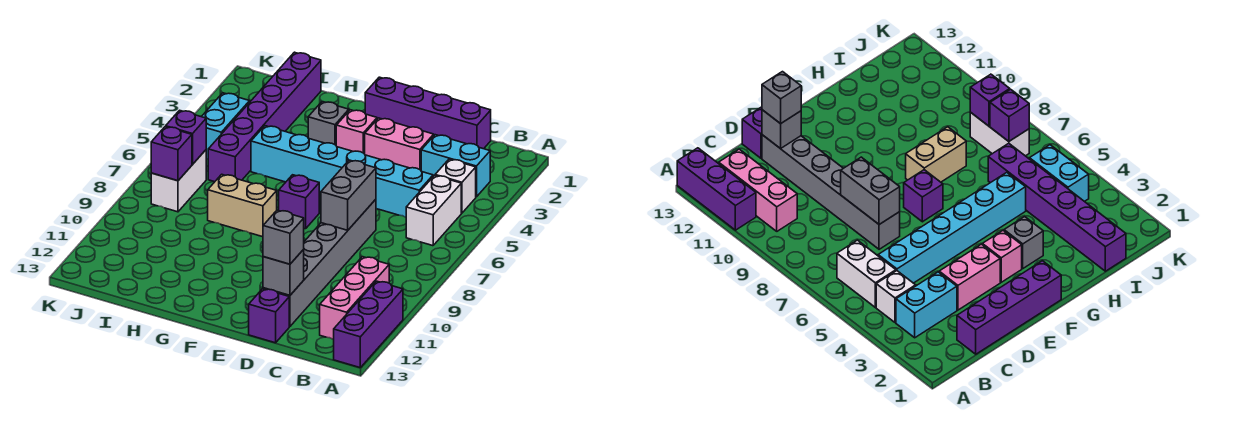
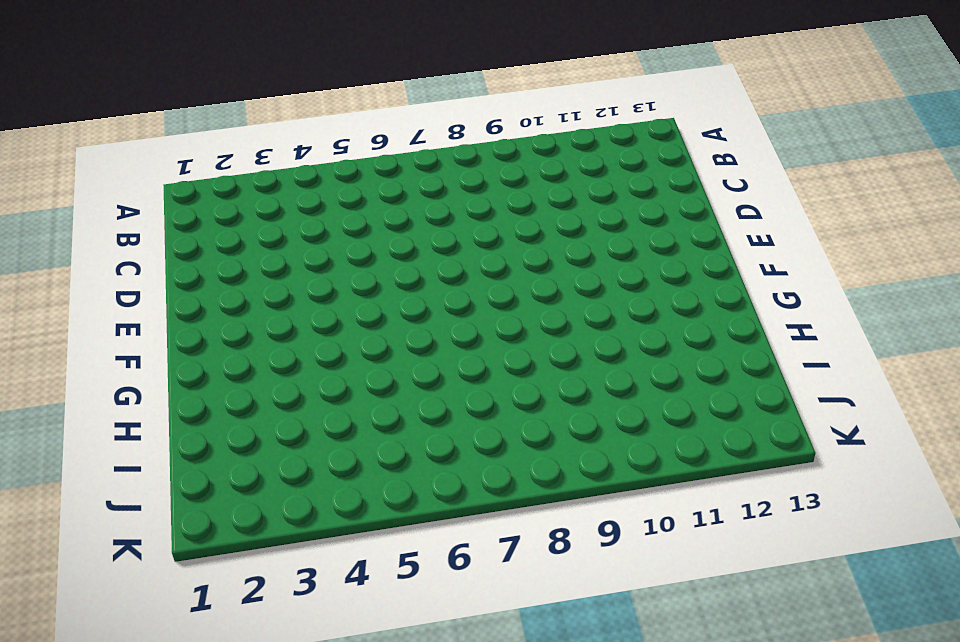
none -> purple brick A11:A13 level 1
none -> cyan brick B3:C3 level 1
none -> white brick B4 level 1

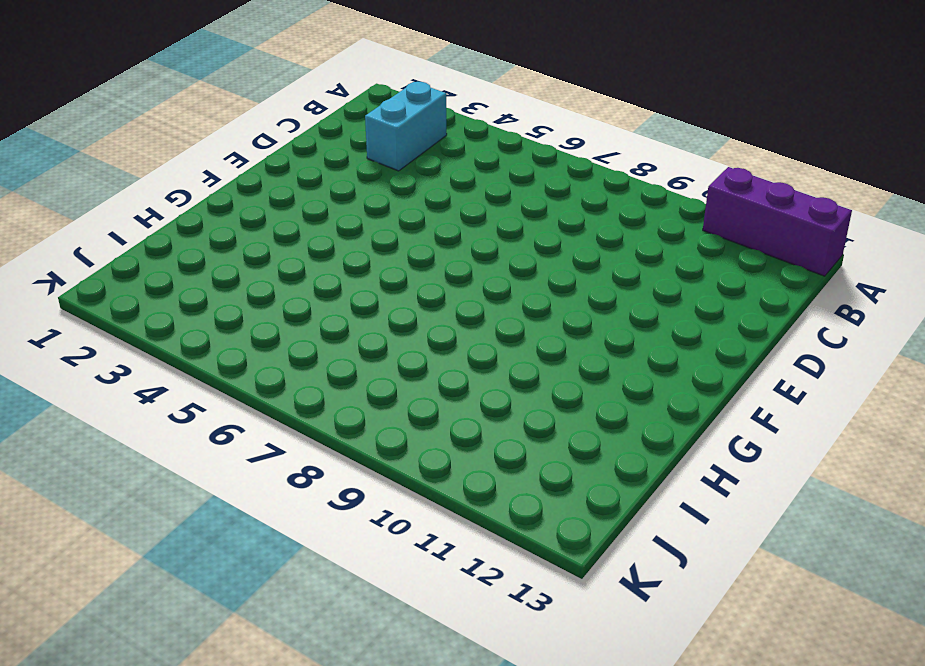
none -> white brick B4 level 1
none -> white brick B5:B6 level 1
none -> pink brick B10:B12 level 1

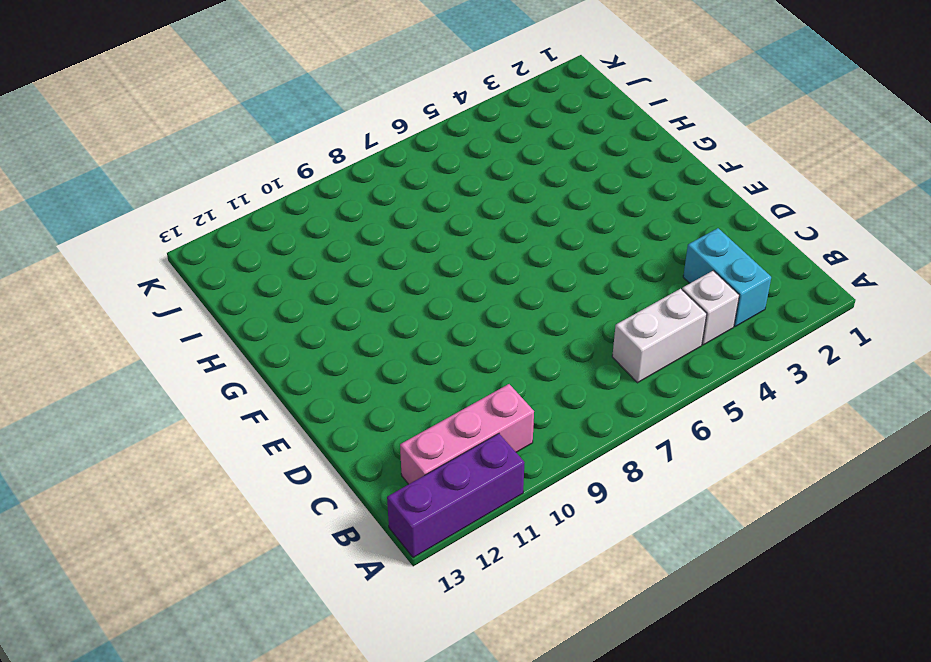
none -> purple brick C1:F1 level 1
none -> cyan brick C5:H5 level 1
none -> pink brick D3:E3 level 1

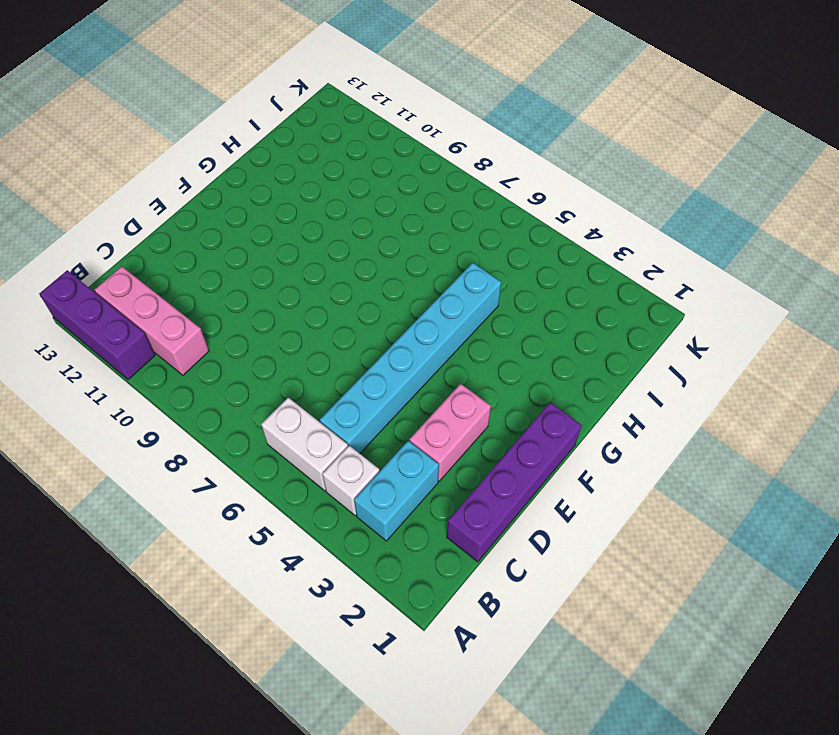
none -> grey brick D7:D12 level 1
none -> purple brick D13 level 1
none -> pink brick F3 level 1

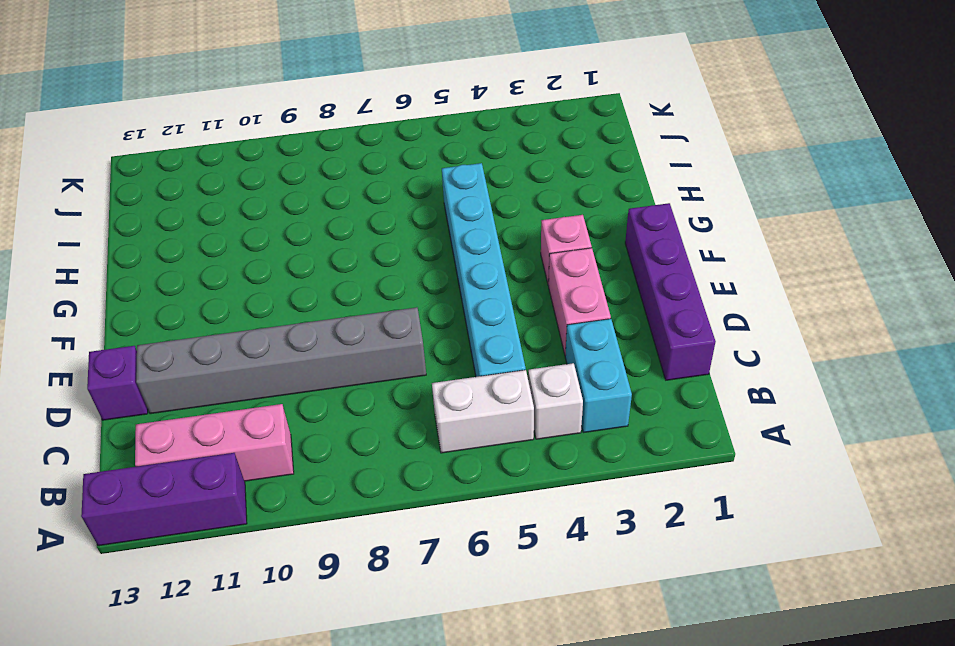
none -> purple brick F7 level 1
none -> grey brick G3 level 1
none -> tan brick G8:H8 level 1

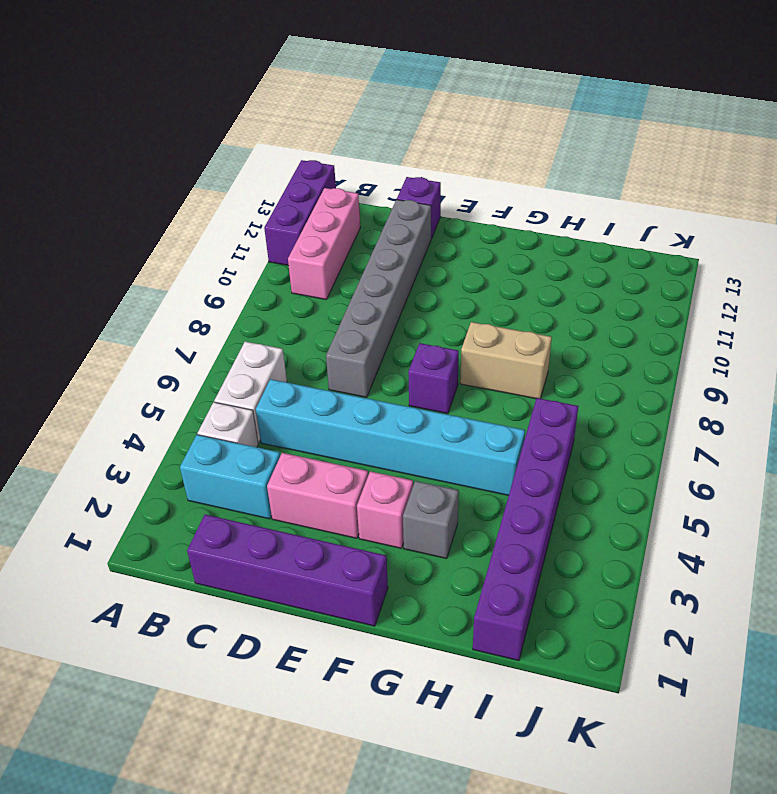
none -> cyan brick J4:J5 level 1
none -> white brick J7:J8 level 1
none -> grey brick D7:D8 level 2

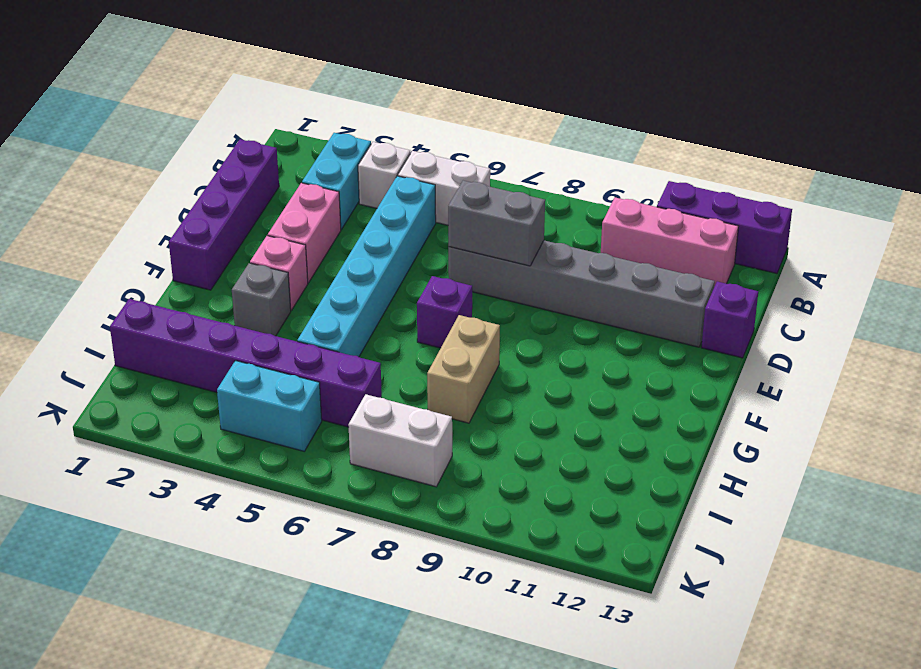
none -> grey brick D12 level 2
none -> purple brick J7 level 2
none -> purple brick J8 level 2

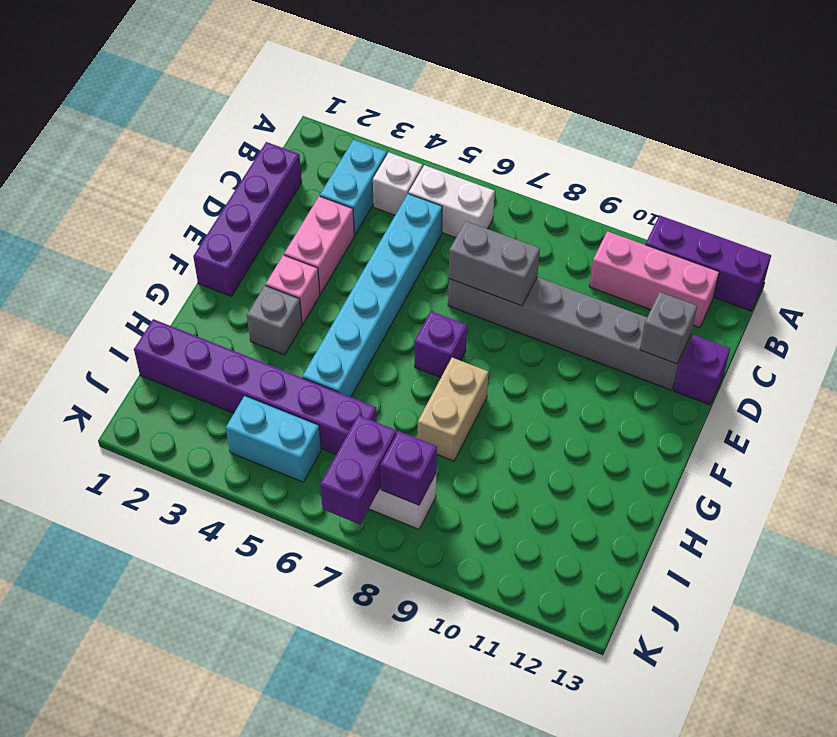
purple brick J7:K7 level 2 -> purple brick J7 level 2
none -> grey brick D12 level 3

